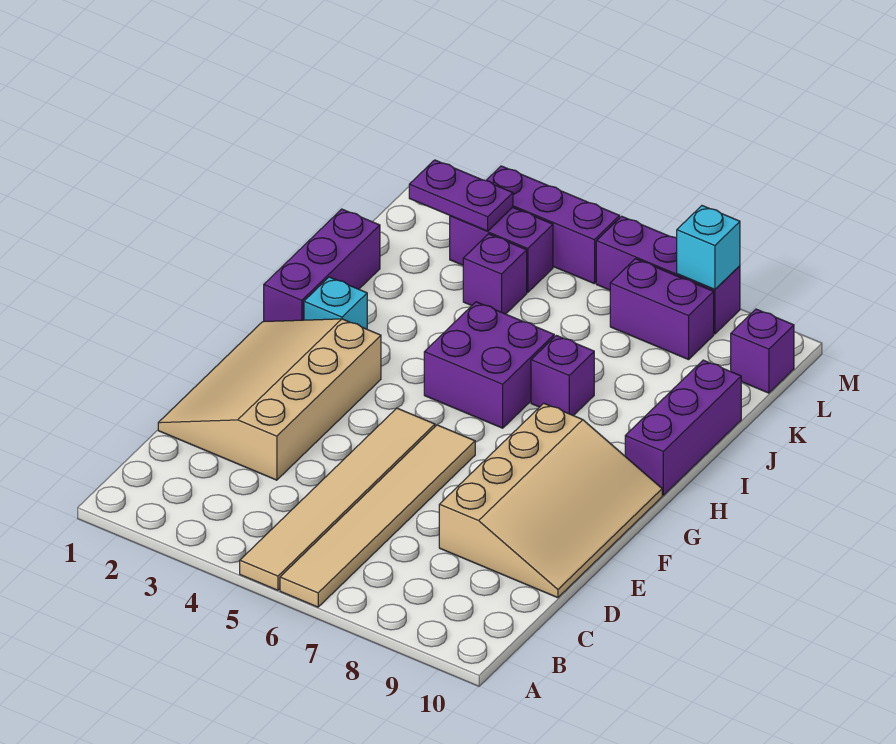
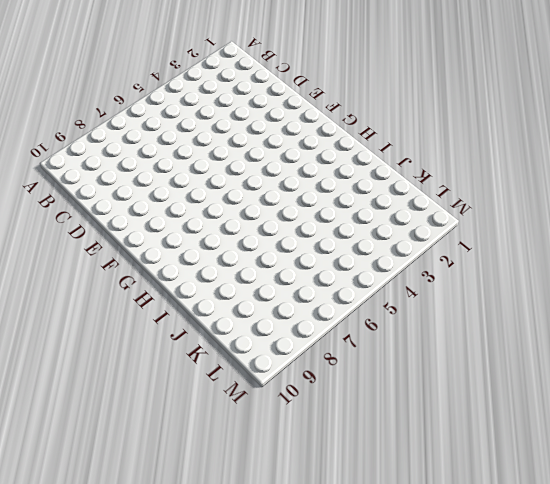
none -> tan tile A5:F5 level 1
none -> tan tile A6:F6 level 1
none -> tan slope D1:G3 level 1 top 3

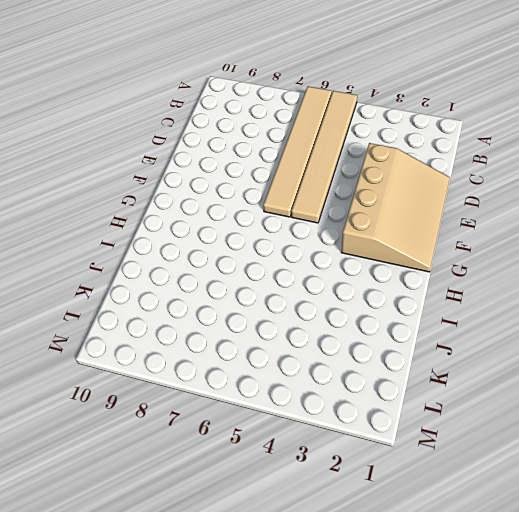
none -> tan slope D8:G10 level 1 top 8
none -> purple brick H1:J1 level 1
none -> cyan brick H2 level 1

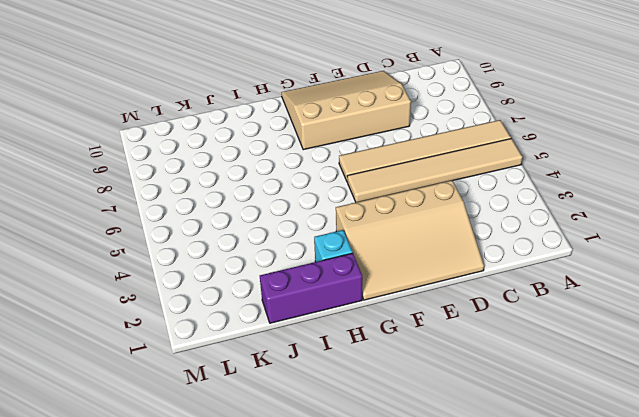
none -> purple brick H5:I6 level 1
none -> purple brick H10:J10 level 1
none -> purple brick I7 level 1

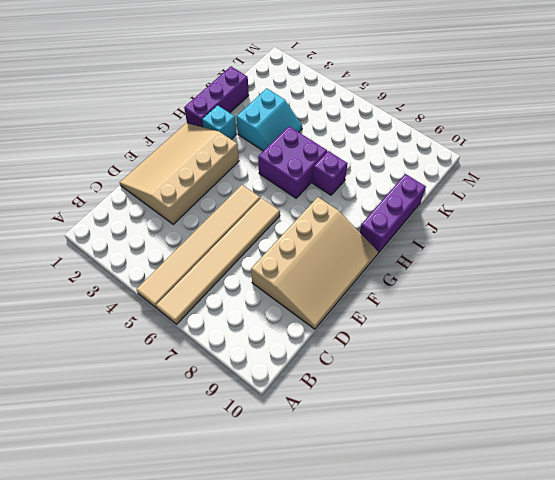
cyan slope I3:J4 level 1 top 3 -> none
none -> purple brick K4 level 1
none -> purple brick L3:L4 level 1
none -> purple brick L7:L8 level 1

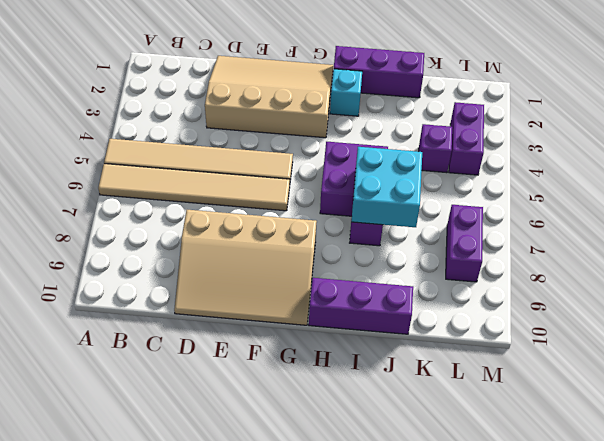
cyan brick I6:J7 level 2 -> none
none -> purple brick L10 level 1
none -> purple brick M3:M5 level 1
none -> purple brick M6:M8 level 1

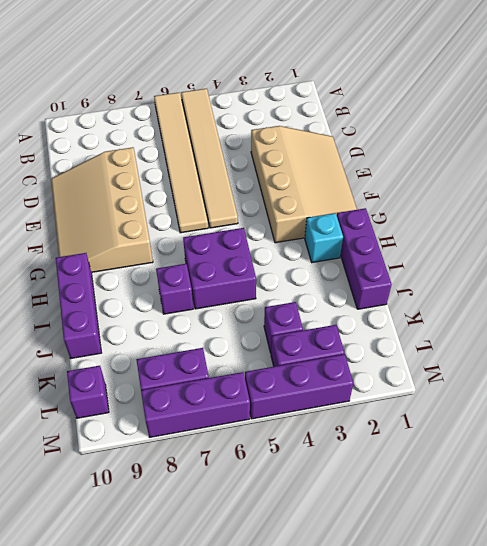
none -> purple plate L2:L3 level 2
none -> cyan brick M8 level 2

